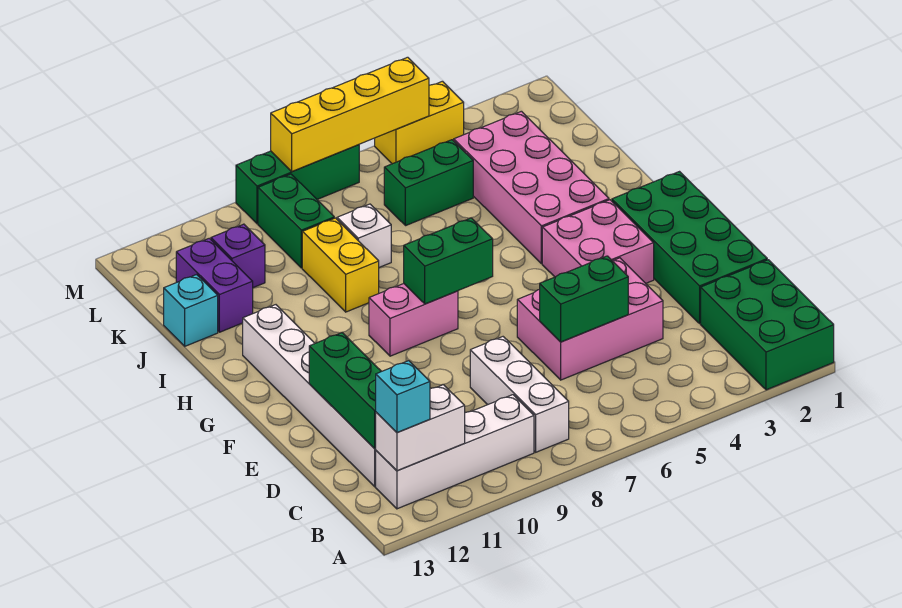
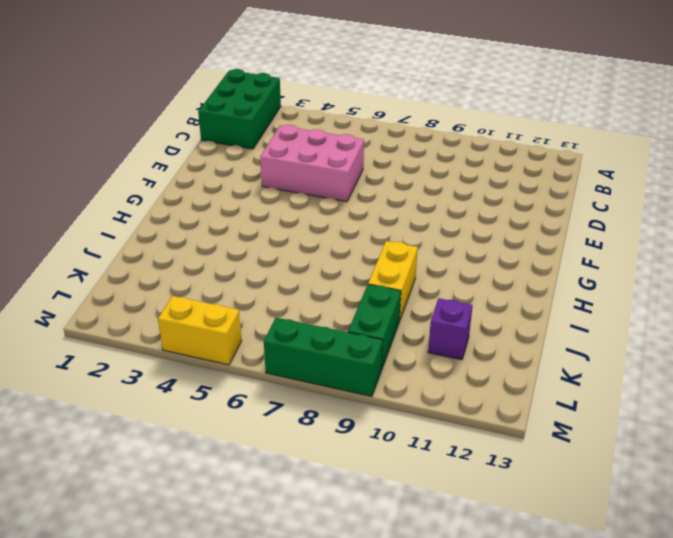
none -> white brick B8:D8 level 1
none -> white brick B9:B12 level 1
none -> white brick C12:H12 level 1

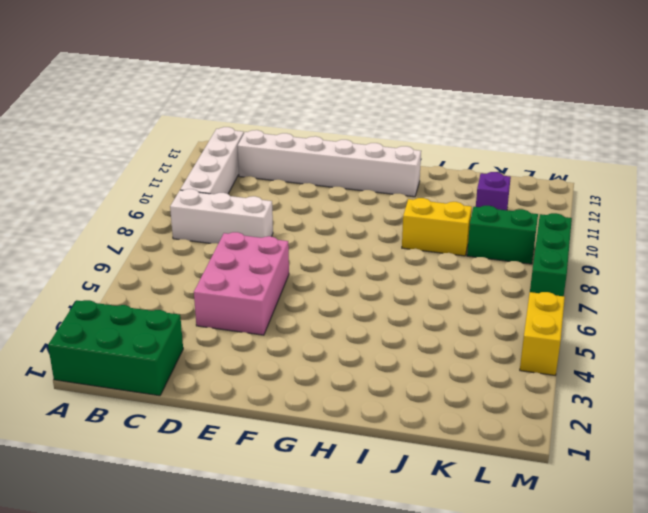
none -> green brick D1:G2 level 1
none -> pink brick F3:G4 level 1
none -> pink brick G8:G9 level 1

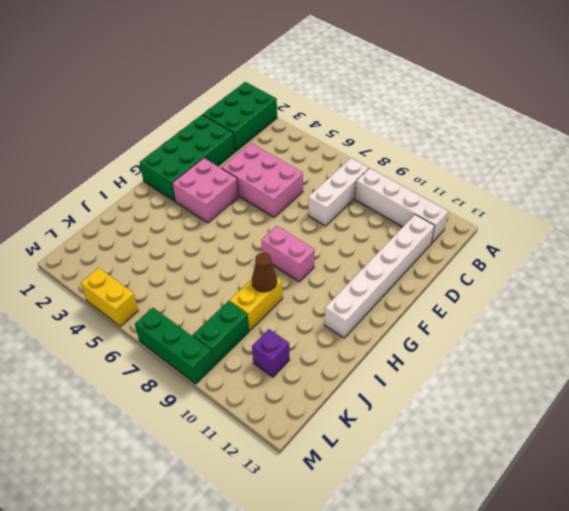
brown cone I9 level 2 -> none
none -> pink brick H3:K4 level 1
none -> white brick J8 level 1
none -> purple brick J12:K12 level 1

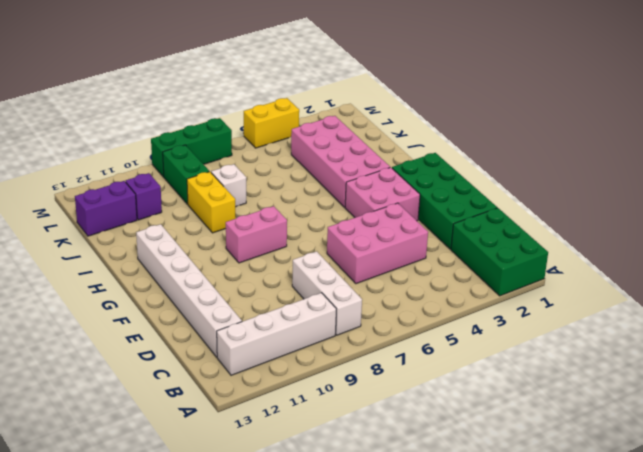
purple brick K12:K13 level 1 -> purple brick J12:K12 level 1
none -> cyan brick J13 level 1
none -> green brick K5:K6 level 1
none -> white brick B11:B12 level 2

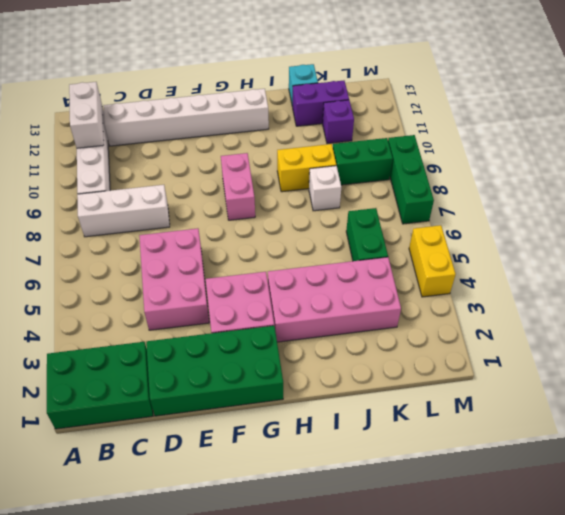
none -> green brick C12:E12 level 2
none -> green brick D5:D6 level 2
none -> green brick G7:G8 level 2

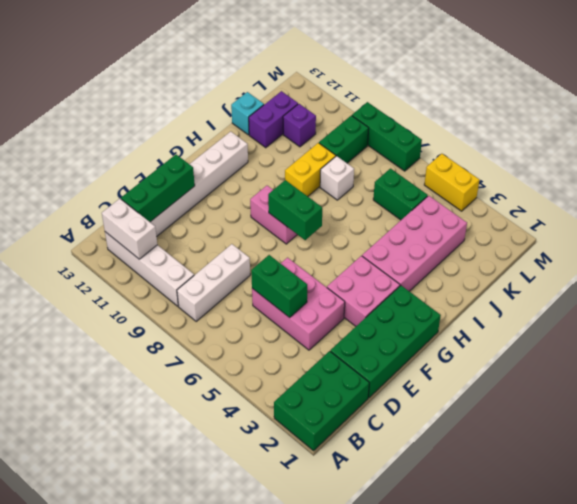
none -> yellow brick M5:M8 level 2
none -> cyan brick B12 level 3

